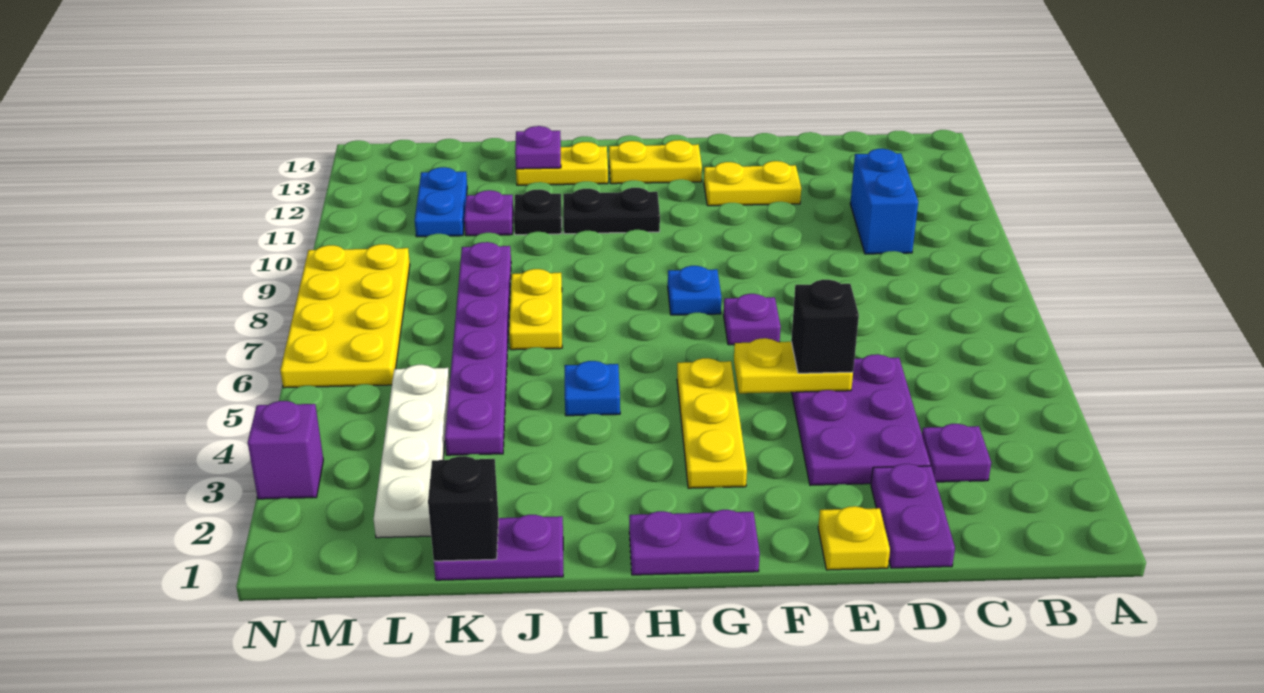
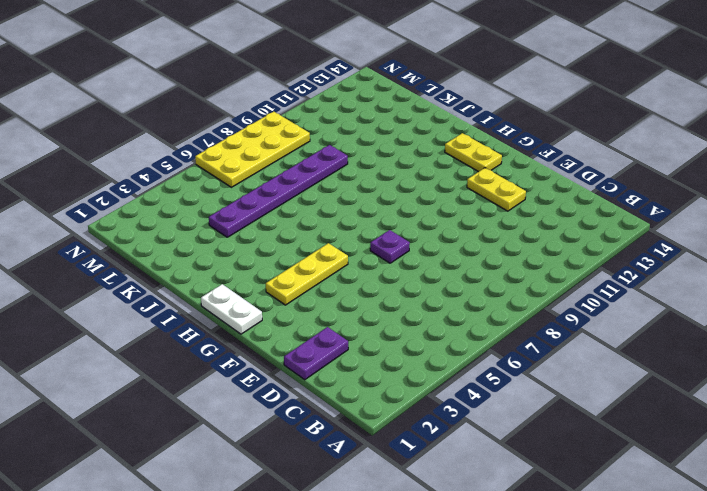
white plate G1:H1 level 1 -> purple plate G1:H1 level 1
none -> purple plate C3 level 1
none -> blue brick C10:C11 level 1
none -> purple plate D3:E5 level 1

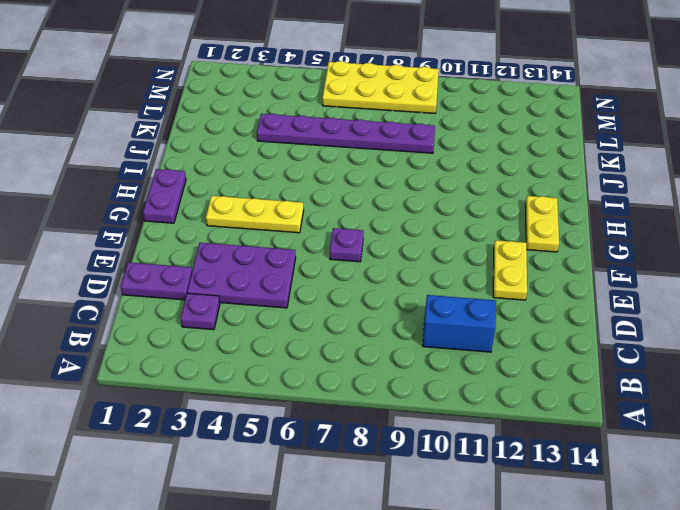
none -> yellow plate E1 level 1
none -> blue plate G8 level 1
none -> black plate H11:I11 level 1

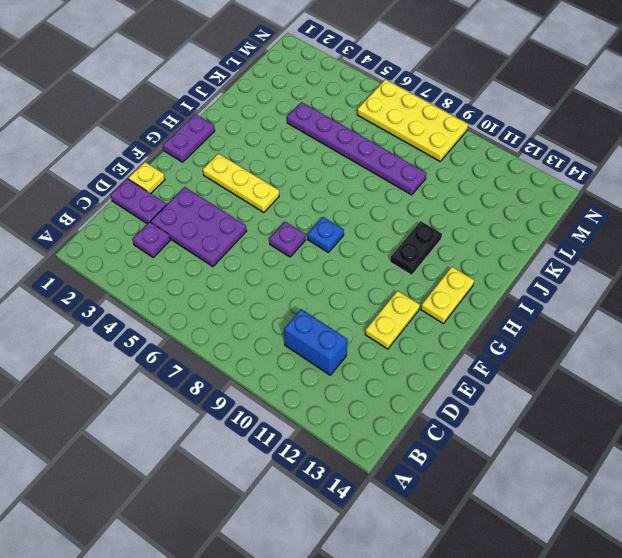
none -> blue plate I5 level 1
none -> yellow plate I13:J13 level 1
none -> purple plate J1:K1 level 1

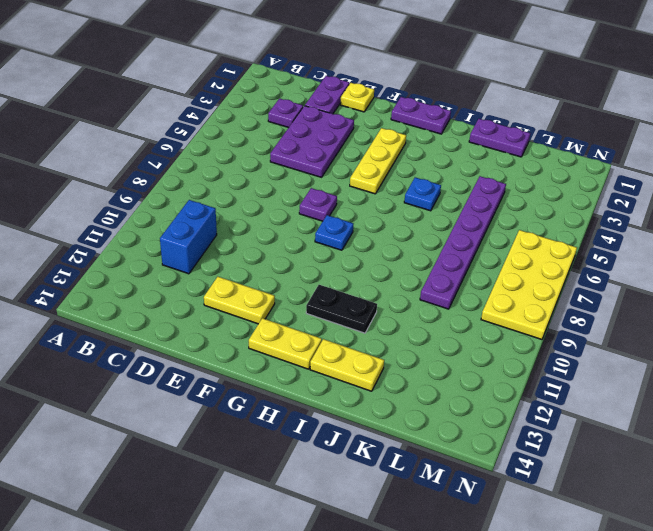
none -> yellow plate J7:J8 level 1
none -> black plate J11 level 1
none -> purple plate K11 level 1

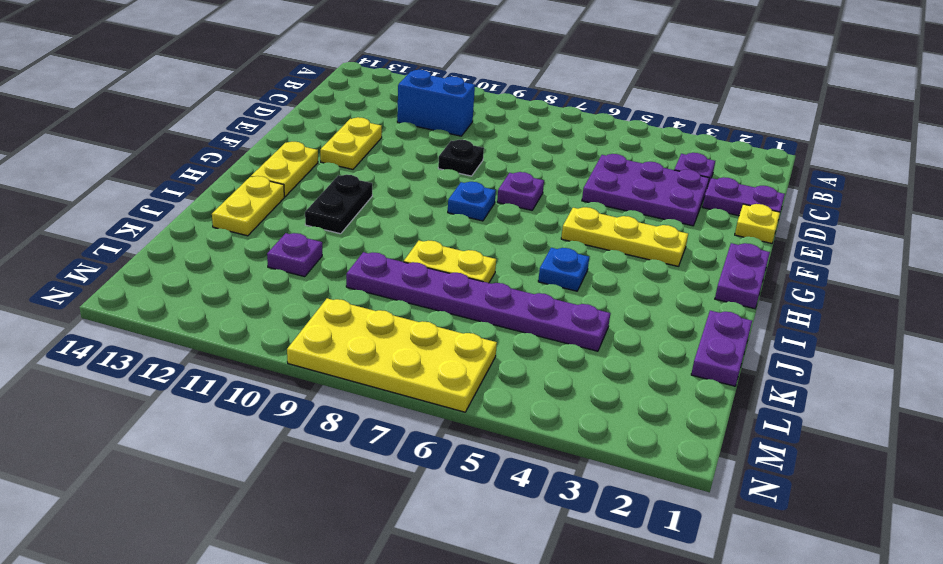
black plate E9 level 1 -> black plate J11 level 1
none -> white plate L2:L5 level 1
none -> blue plate L11:L12 level 1
none -> purple brick N3 level 1

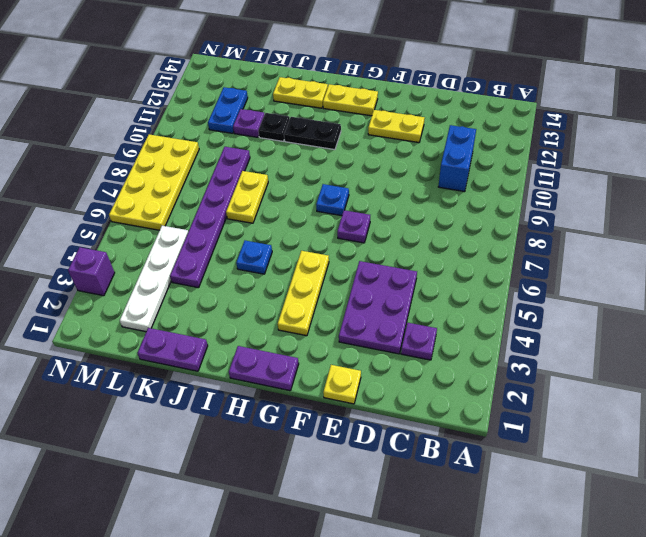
none -> purple plate D1:D2 level 1
none -> yellow plate E5:F5 level 2
none -> purple plate J13 level 2

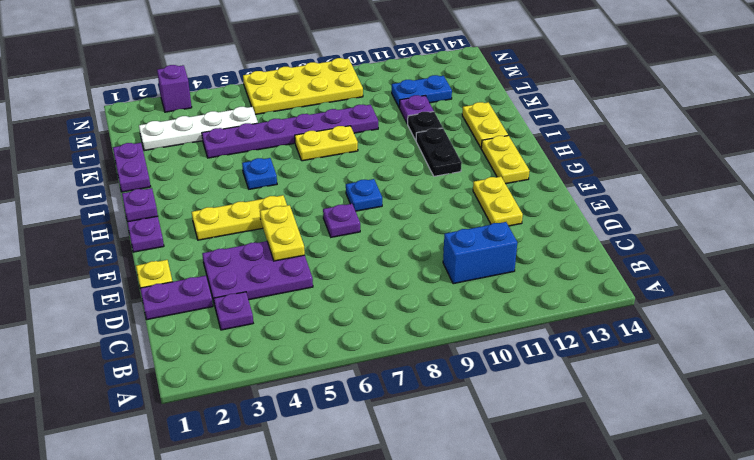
purple plate H1 level 2 -> purple plate J13 level 2
none -> black brick K1 level 2
none -> black brick E5 level 3

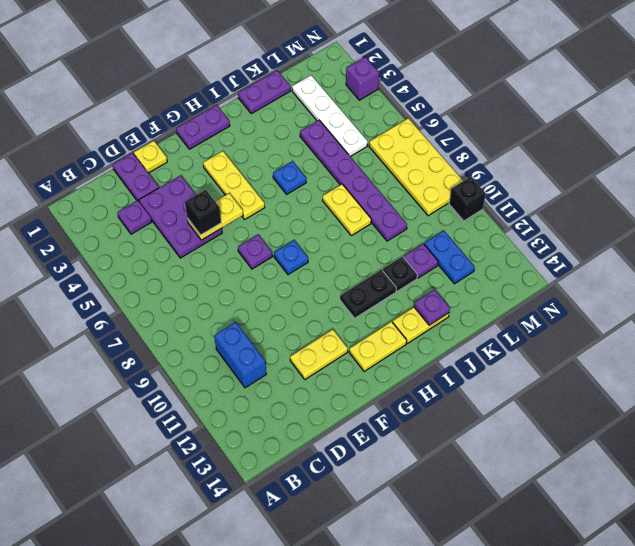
black brick N10 level 1 -> black brick K1 level 2

